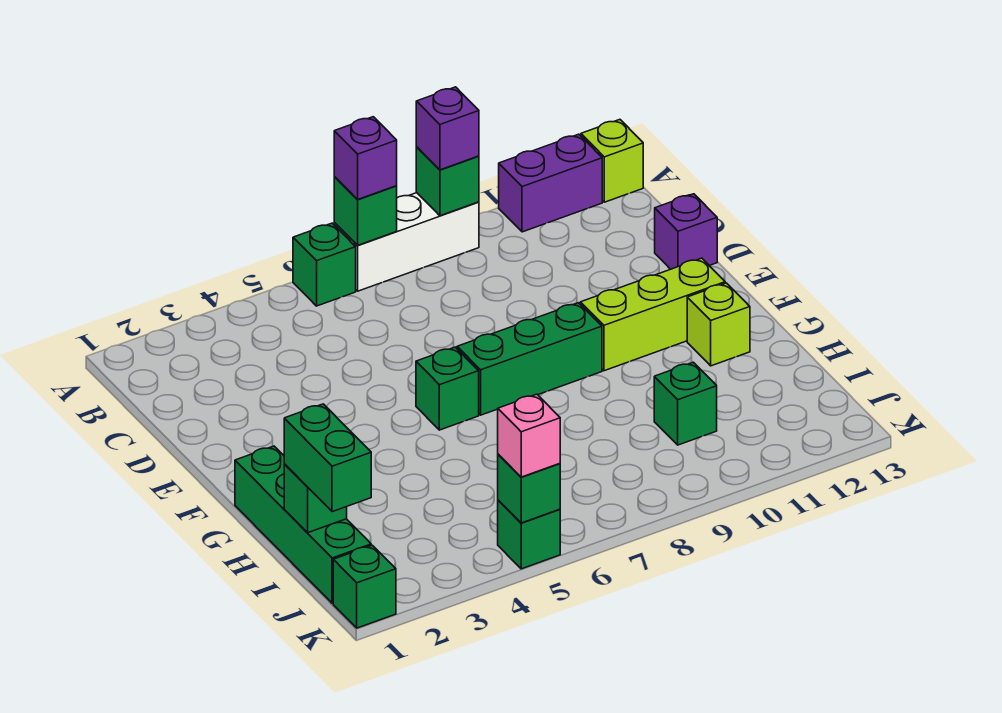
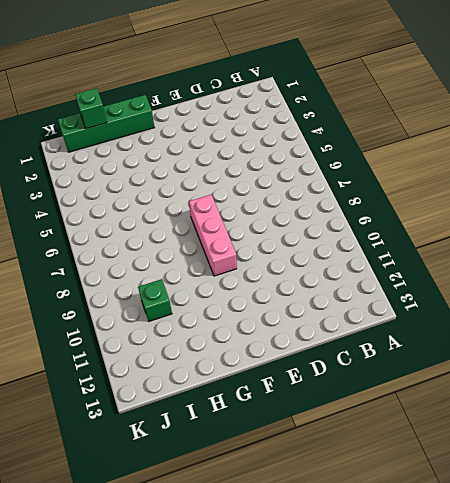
pink brick F7:F9 level 1 -> green brick F7:F9 level 1
none -> green brick A6 level 1
none -> white brick A7:A9 level 1
none -> purple brick A11:A12 level 1

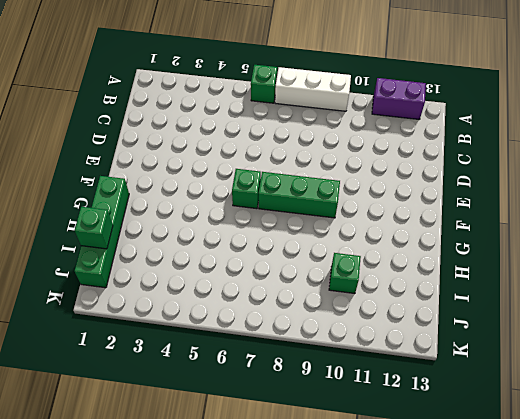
none -> lime brick A13 level 1
none -> purple brick D13 level 1
none -> lime brick F10:F12 level 1

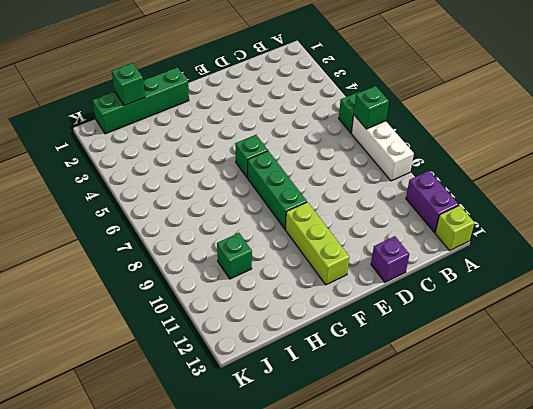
none -> lime brick G12 level 1
none -> green brick K1 level 1
none -> green brick K5 level 1

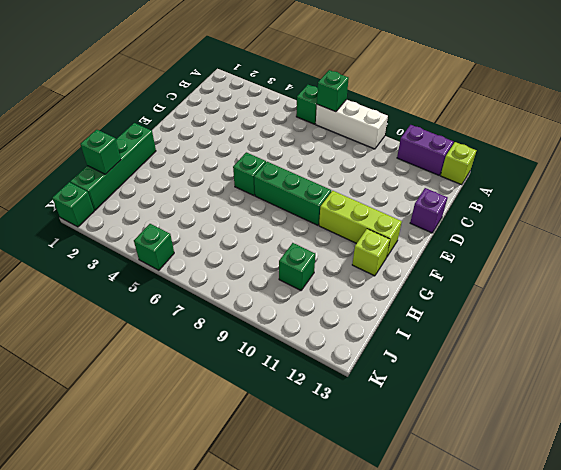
none -> green brick A9 level 2
none -> green brick K5 level 2
none -> purple brick A7 level 3

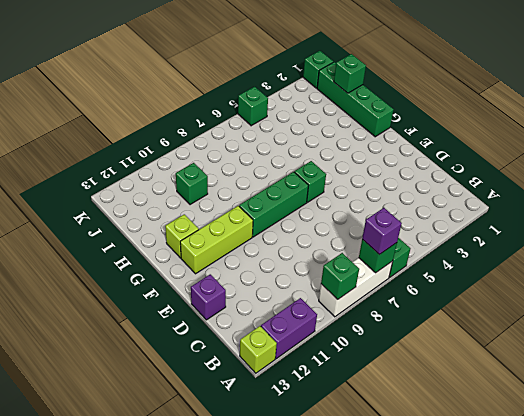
none -> green brick K5 level 2
none -> purple brick A9 level 3
none -> green brick I1:J1 level 3

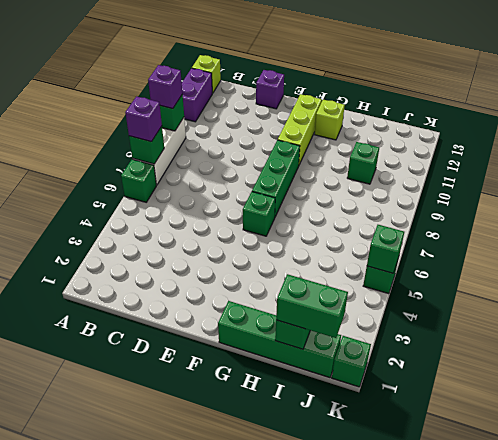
none -> pink brick K5 level 3

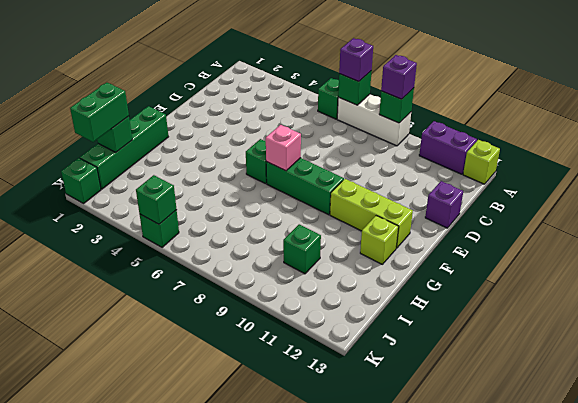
pink brick F7 level 2 -> pink brick K5 level 3

